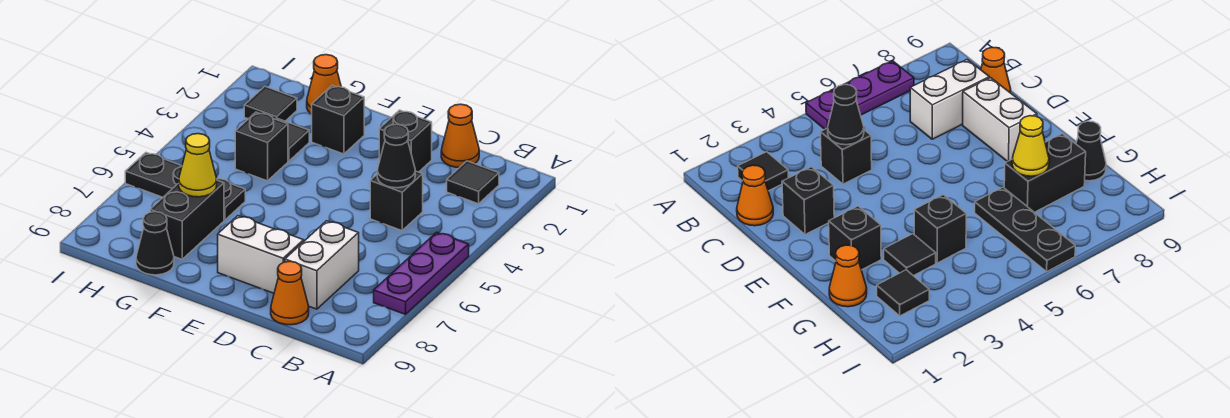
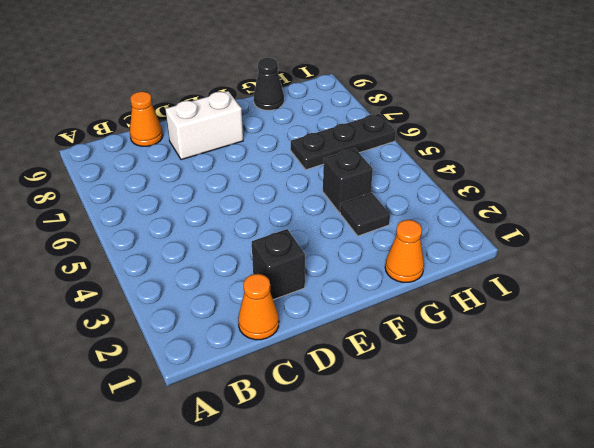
none -> purple plate A5:A7 level 1
none -> black tile B2 level 1
none -> black brick C4 level 1

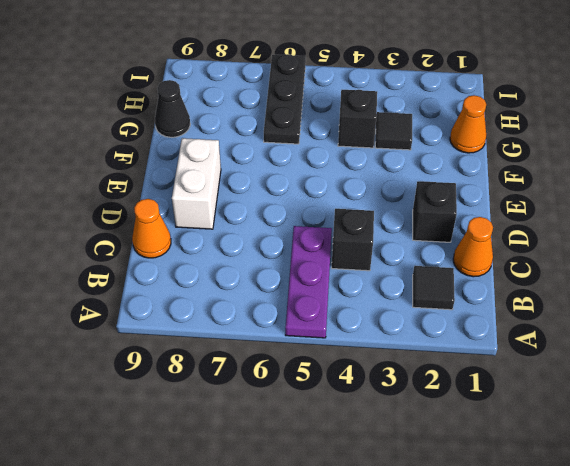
purple plate A5:C5 level 1 -> purple plate A5:A7 level 1
none -> white brick C7:C8 level 1
none -> black brick F2 level 1
none -> black brick G7:G8 level 1

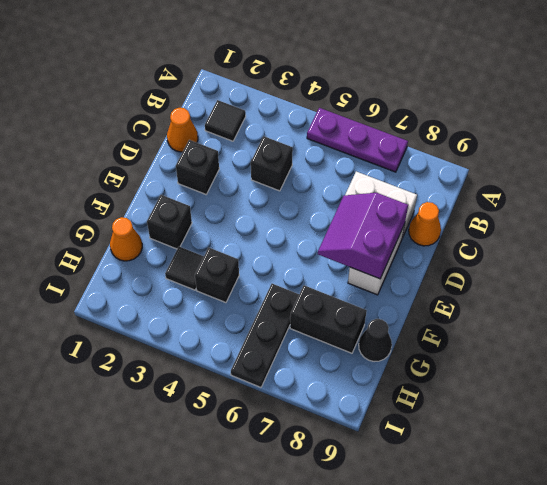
purple slope D7:E8 level 2 top 8 -> none
none -> black tile H2 level 1
none -> black cone C4 level 2
none -> yellow cone G7 level 2

